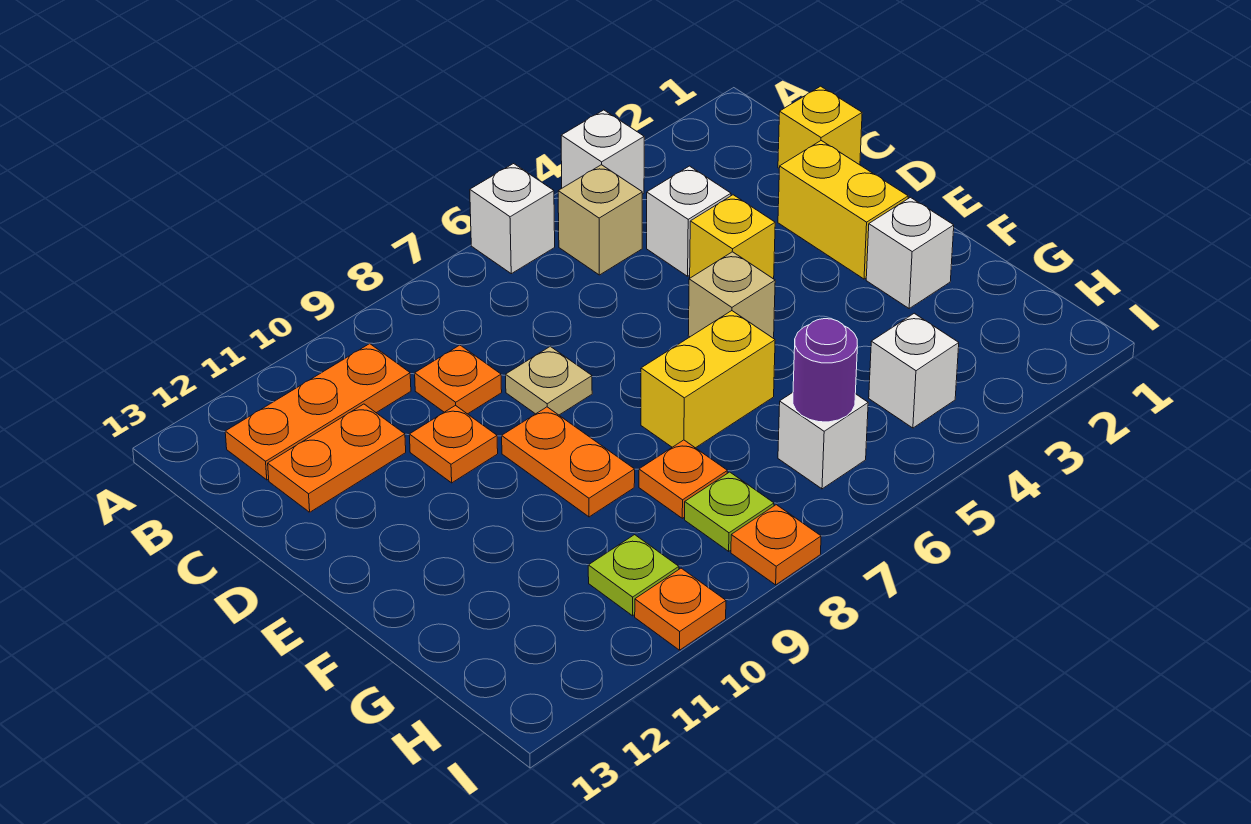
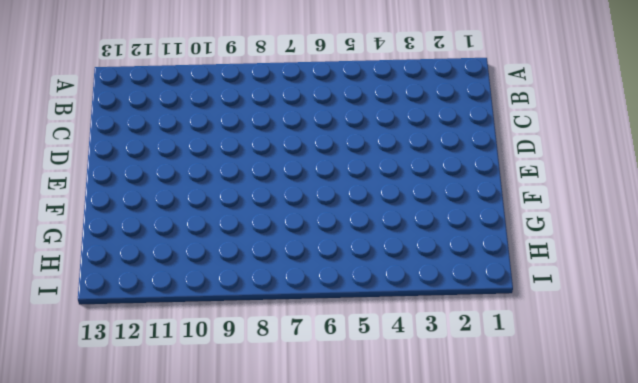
none -> white brick A4 level 1
none -> white brick A6 level 1
none -> tan brick B5 level 1

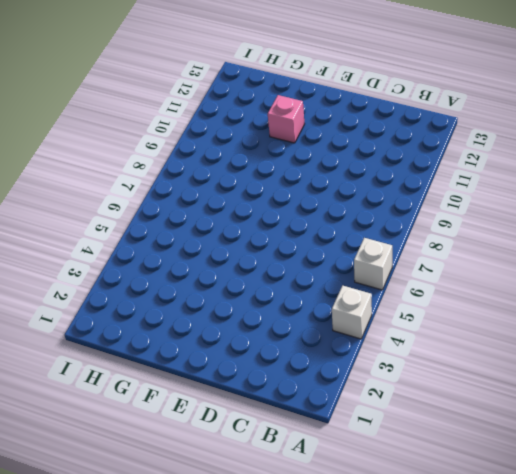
pink brick F11 level 1 -> none
none -> tan brick B5 level 1
none -> orange plate B10:B12 level 1
none -> yellow brick C1 level 1

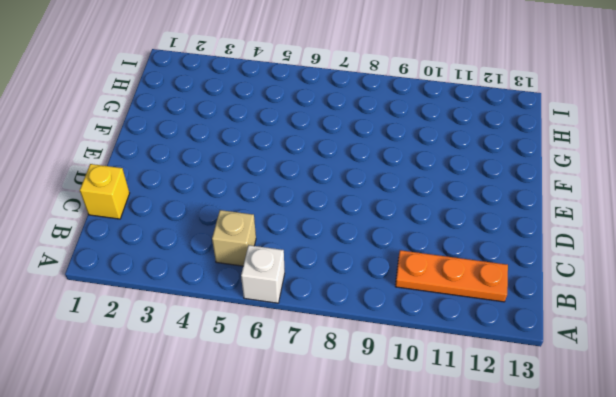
none -> white brick A4 level 1
none -> white brick C4 level 1
none -> orange plate C9 level 1

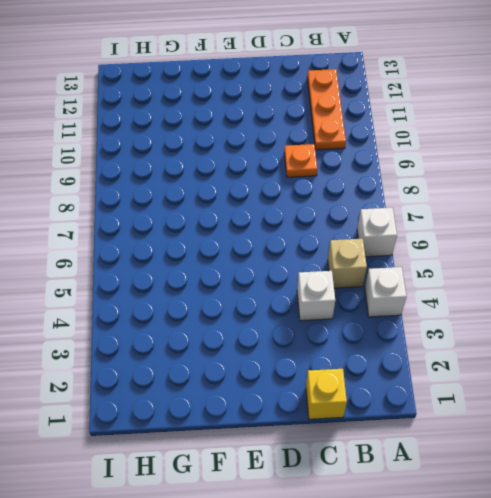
none -> orange plate C11:C12 level 1
none -> yellow brick D2:E2 level 1
none -> yellow brick D4 level 1

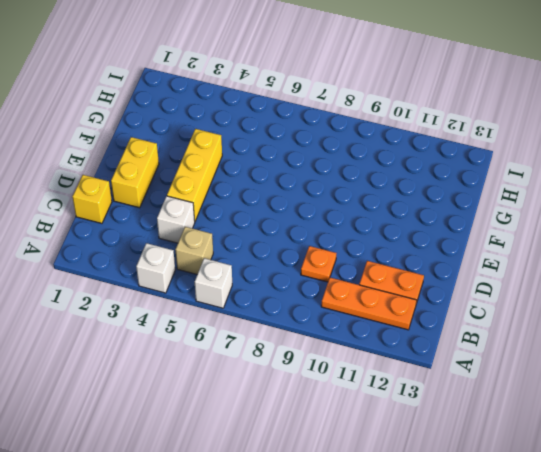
yellow brick D4:F4 level 1 -> yellow brick D4 level 1
none -> tan plate D8 level 1
none -> orange plate D10 level 1
none -> tan brick E5 level 1

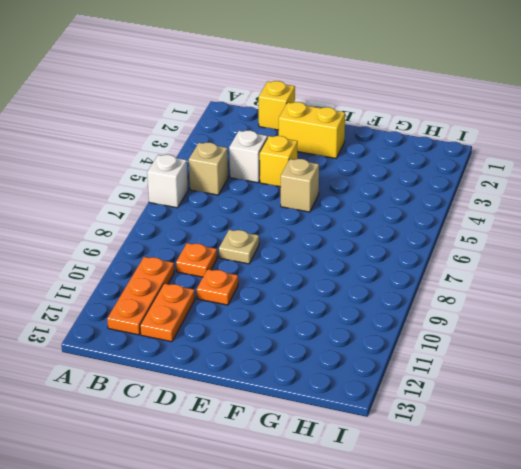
none -> white brick A4 level 1
none -> orange plate E9:F9 level 1
none -> white brick F2 level 1

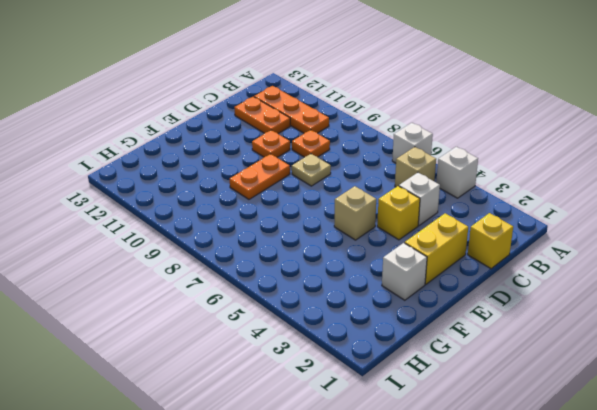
none -> yellow brick F6:F7 level 1
none -> orange plate G8 level 1
none -> white brick H4 level 1

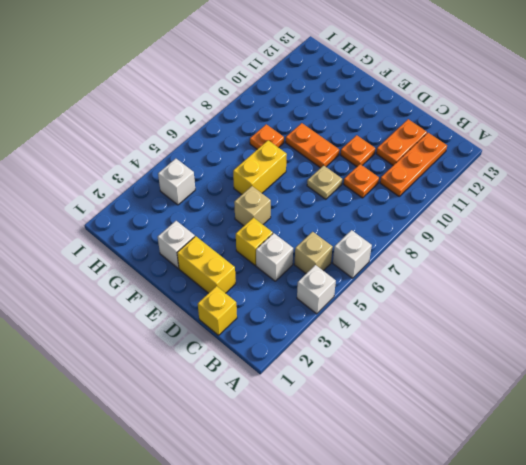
none -> white brick H6 level 1
none -> lime plate H8 level 1
none -> lime plate H10 level 1

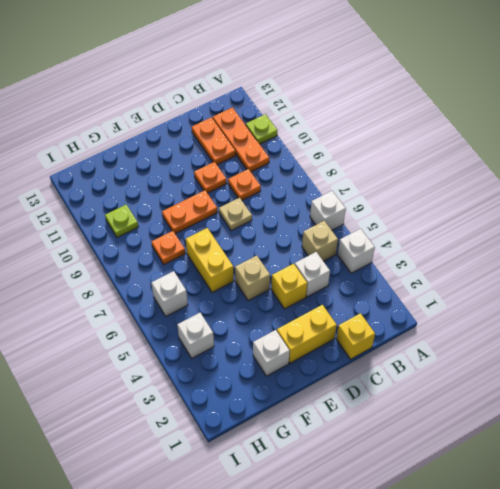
lime plate A11 level 1 -> lime plate H8 level 1
none -> orange plate I8 level 1
none -> orange plate I10 level 1
none -> purple round brick H6 level 2

